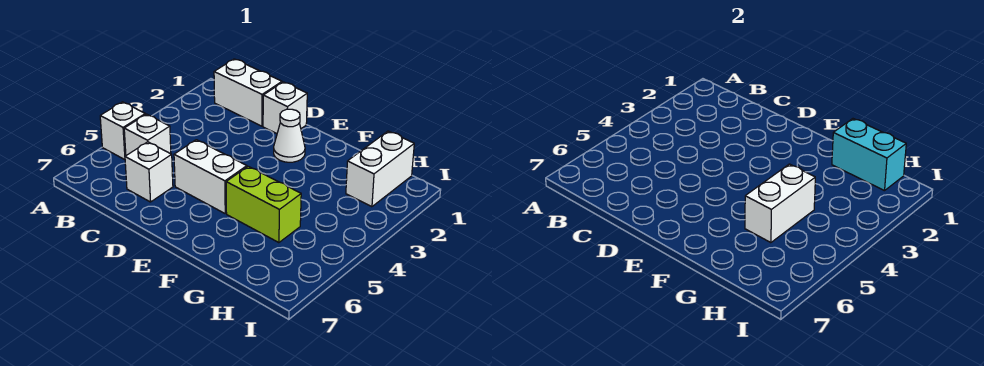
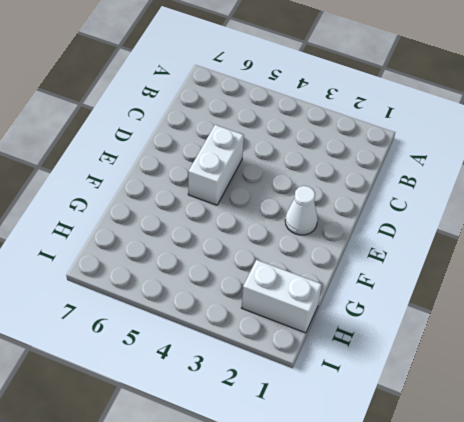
none -> white brick A5 level 1
none -> white brick B1:C1 level 1

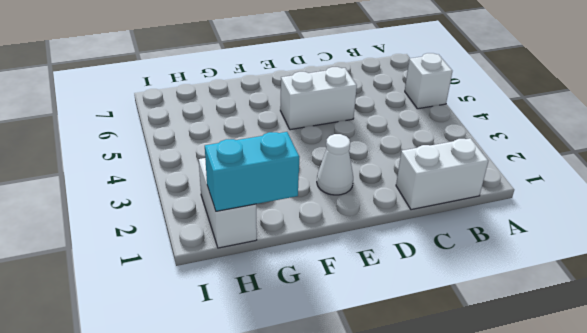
none -> white brick B5 level 1
none -> white brick C6 level 1

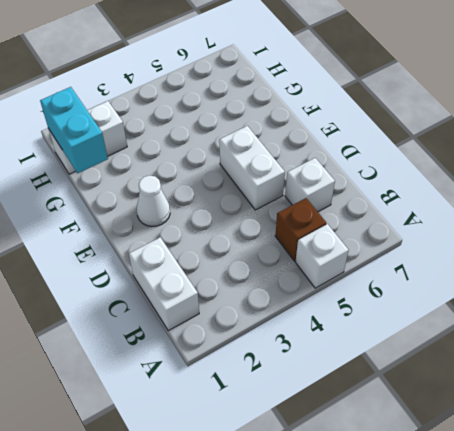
brown brick B5 level 1 -> white brick B5 level 1
none -> white brick D1 level 1
none -> lime brick F5:G5 level 1

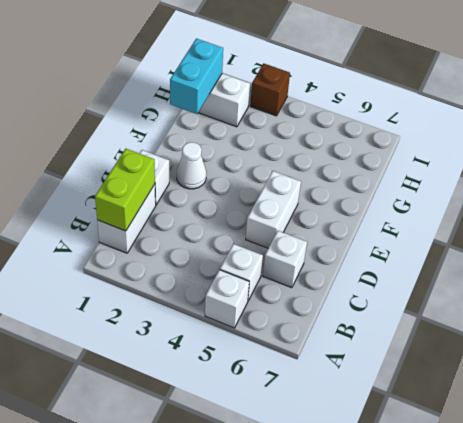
lime brick B1:C1 level 2 -> lime brick F5:G5 level 1
brown brick I3 level 1 -> none
none -> white brick G4:G5 level 2

